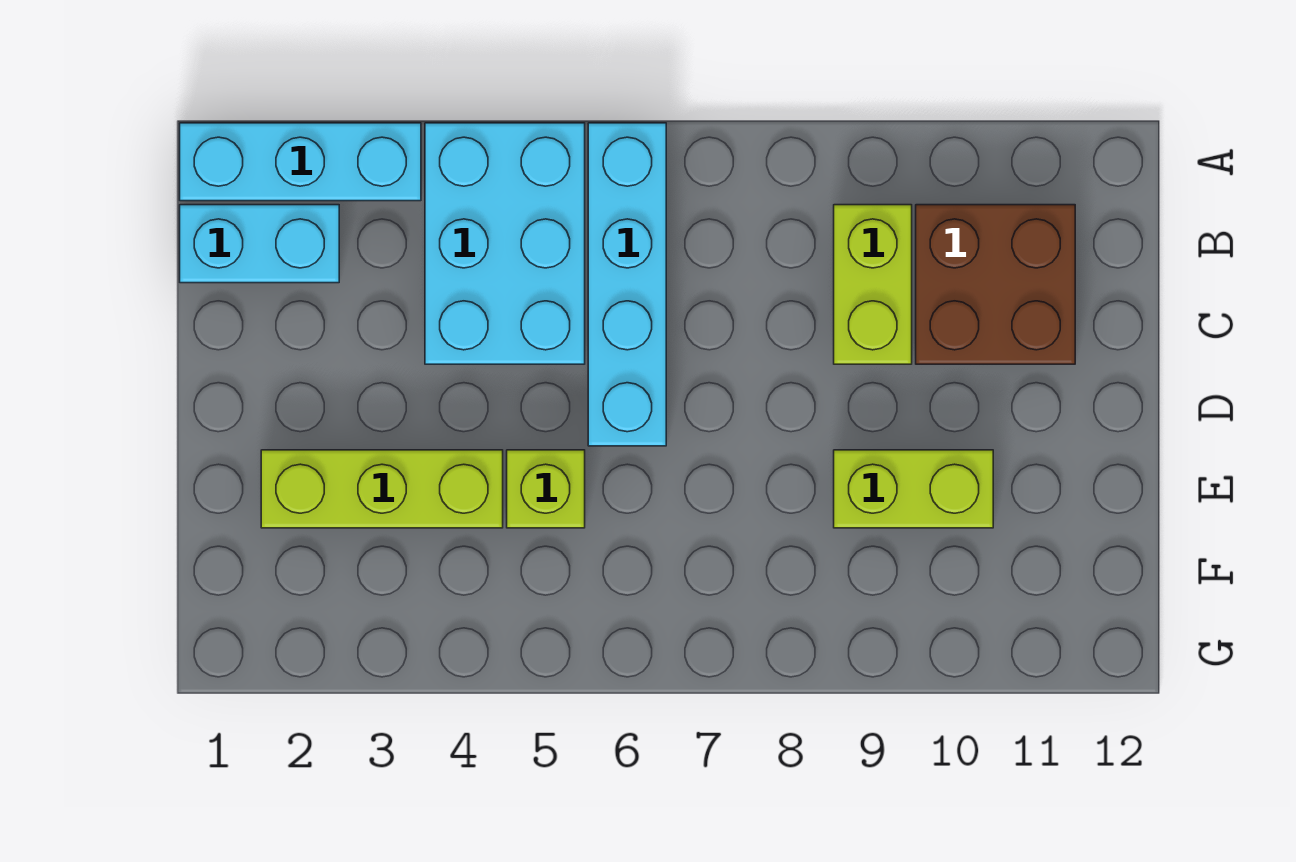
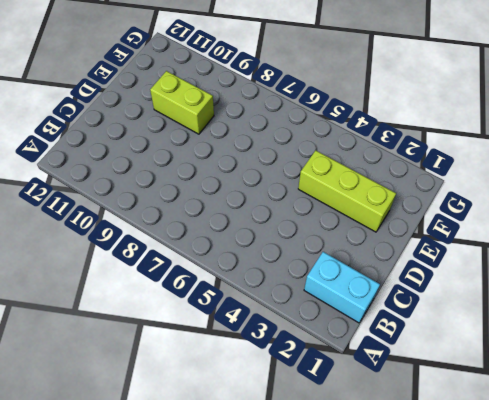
none -> cyan brick A1:A3 level 1
none -> cyan brick A4:C5 level 1

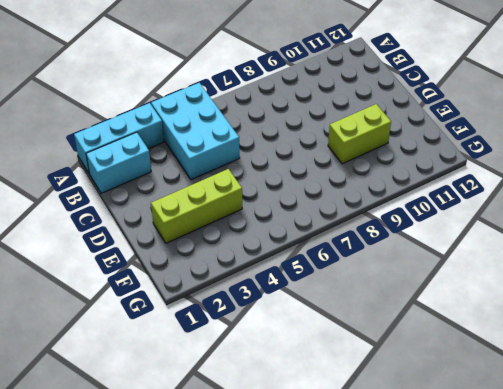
none -> cyan brick A6:D6 level 1
none -> lime brick B9:C9 level 1

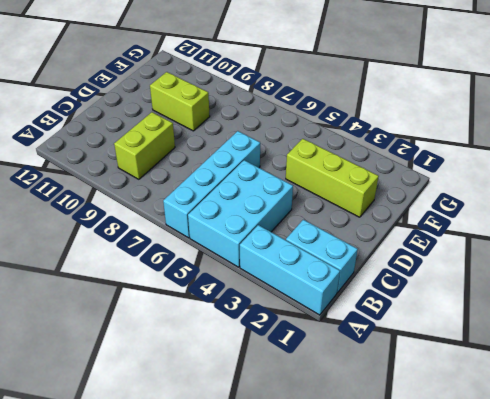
none -> brown brick B10:C11 level 1
none -> lime brick E5 level 1

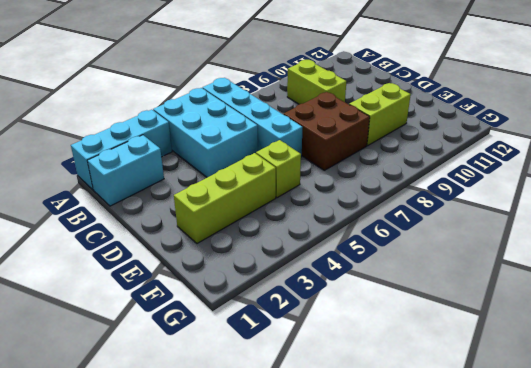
brown brick D7:E8 level 1 -> brown brick B10:C11 level 1

